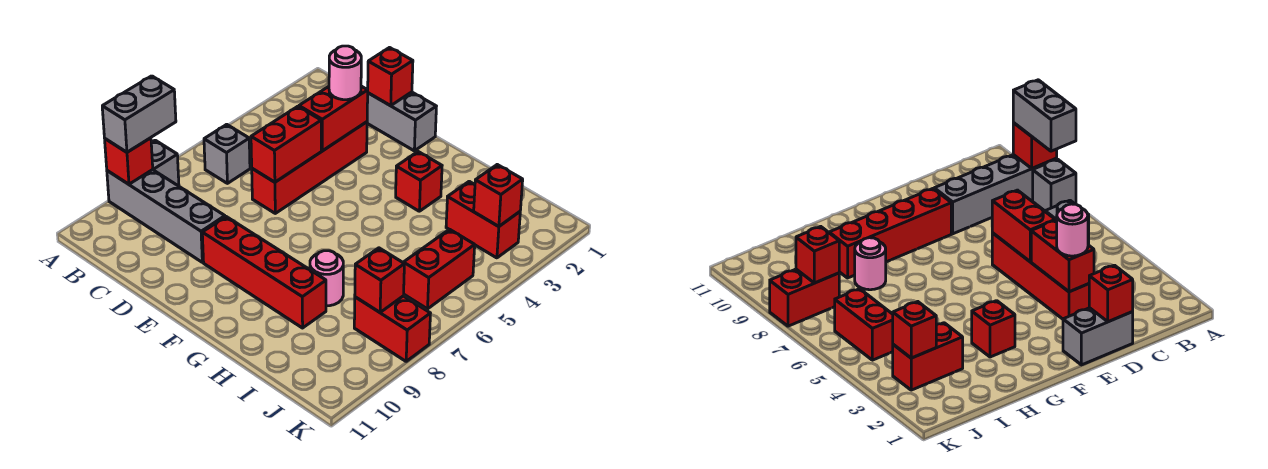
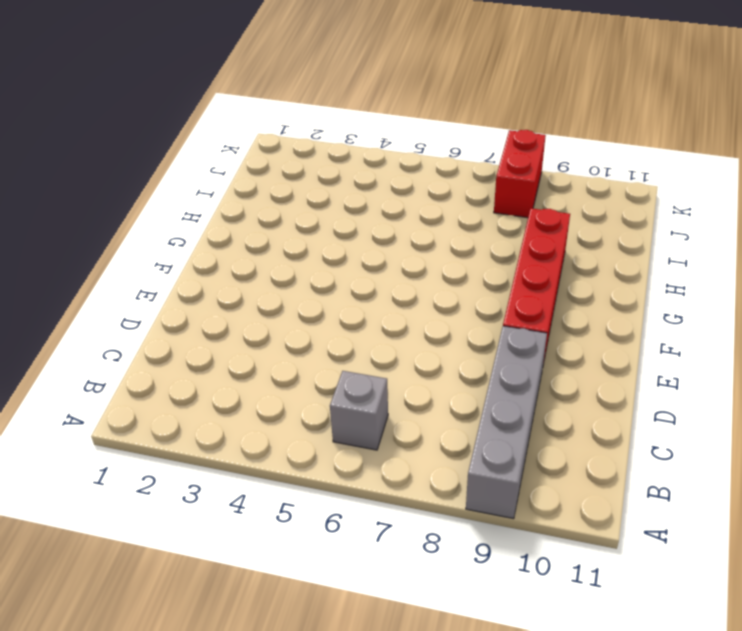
none -> grey brick A8 level 1
none -> grey brick D1:E1 level 1
none -> red brick D3:D6 level 1

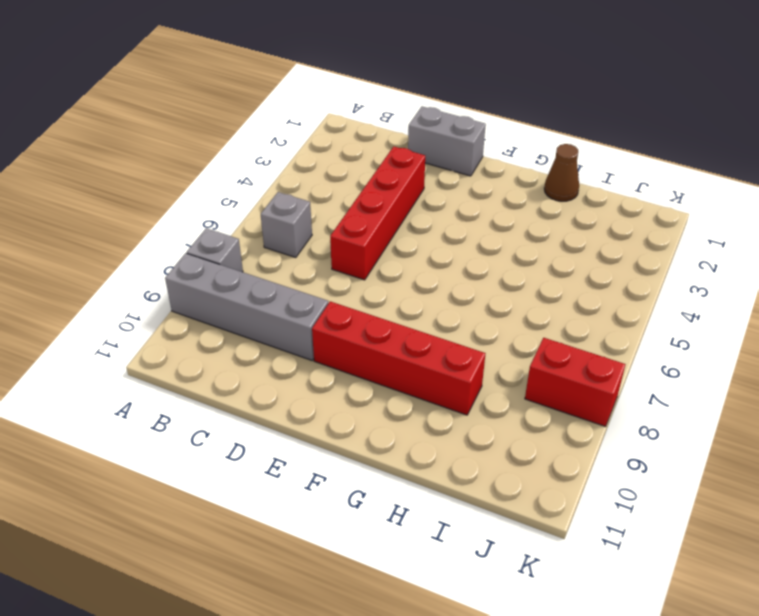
brown cone H1 level 1 -> none
none -> red brick G3 level 1
none -> pink round brick H8 level 1
none -> red brick I3:J3 level 1

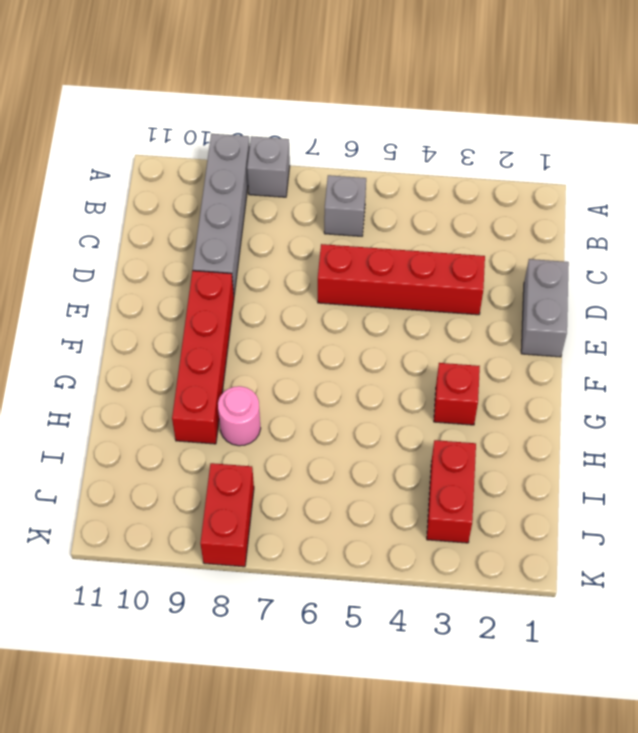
none -> red brick J5:J6 level 1
none -> red brick A9 level 2
none -> red brick D1 level 2

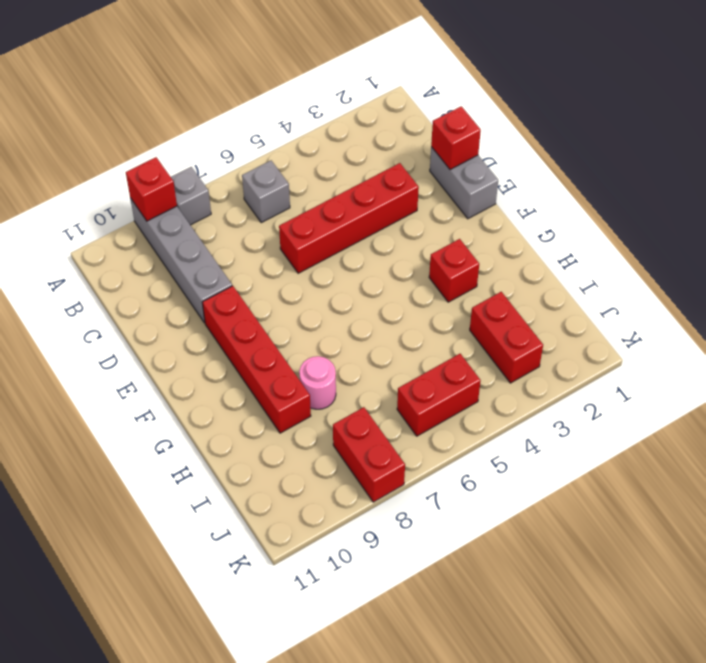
none -> red brick D3:D4 level 2
none -> red brick D5:D6 level 2
none -> red brick J3 level 2

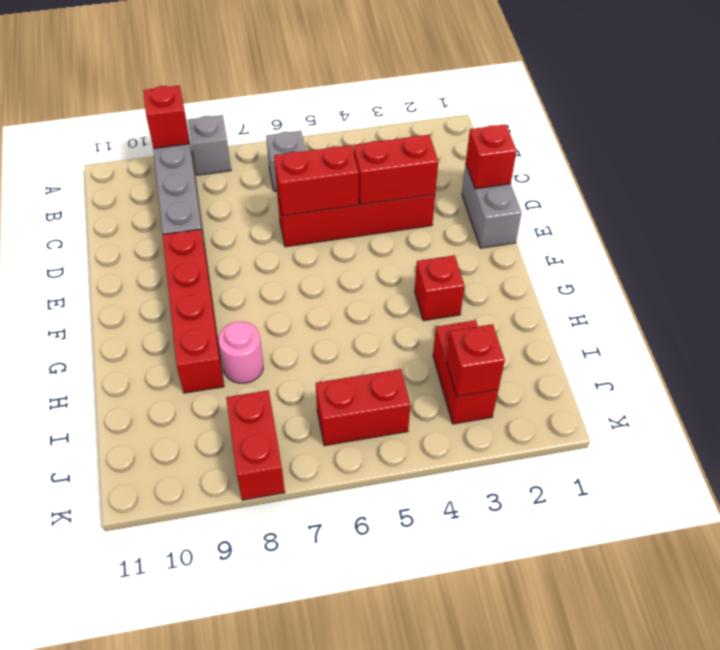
none -> red brick J8 level 2
none -> grey brick A8:A9 level 3
none -> pink round brick D3 level 3

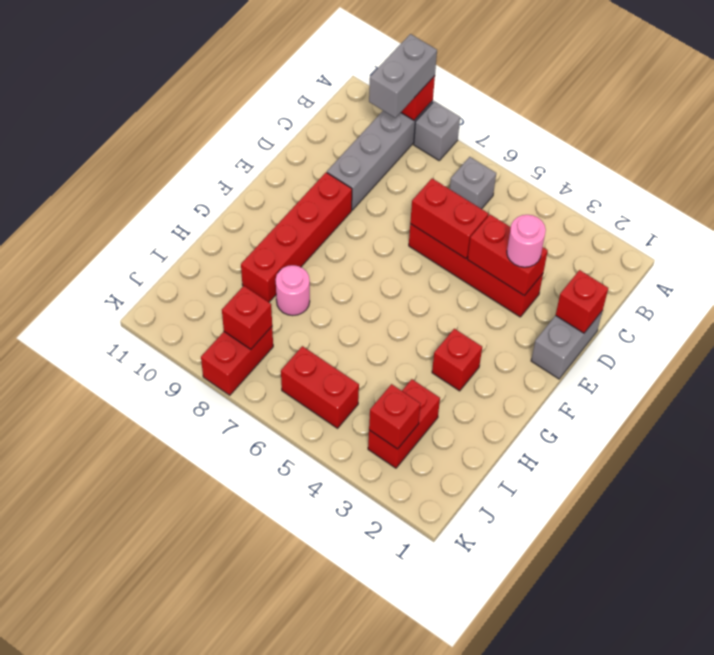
grey brick A9:B9 level 3 -> grey brick A8:A9 level 3

